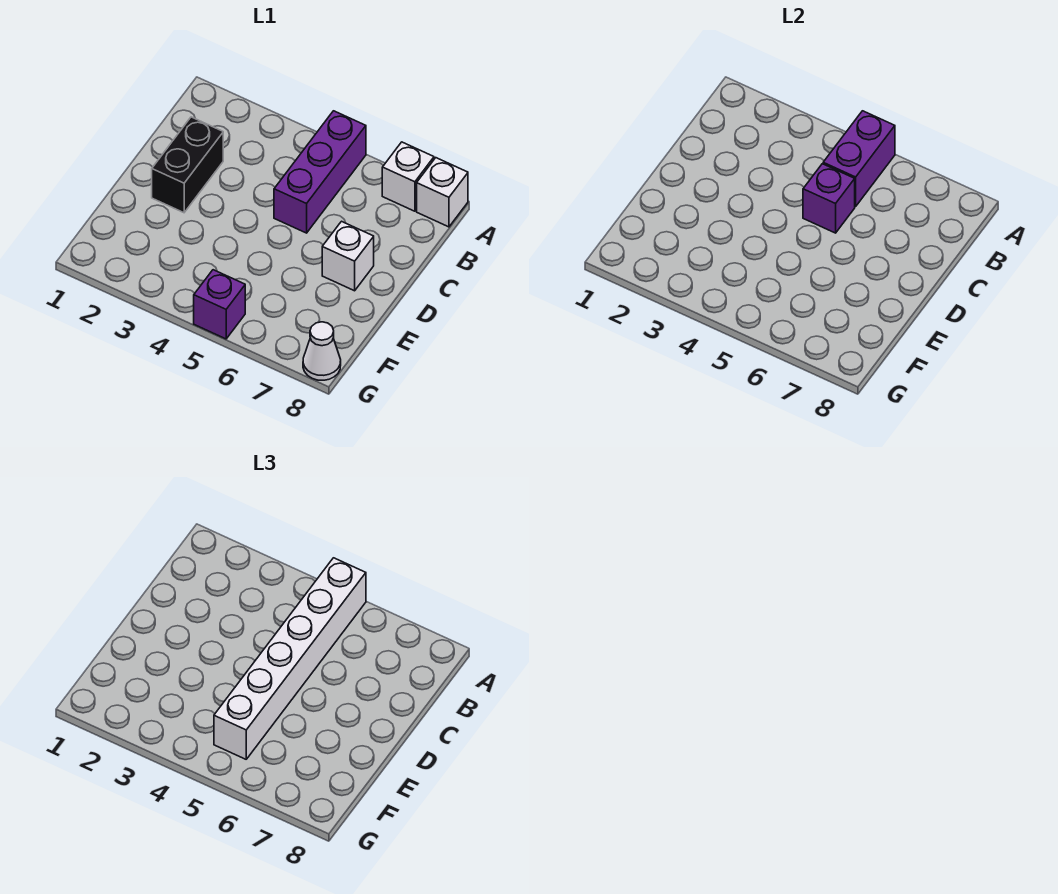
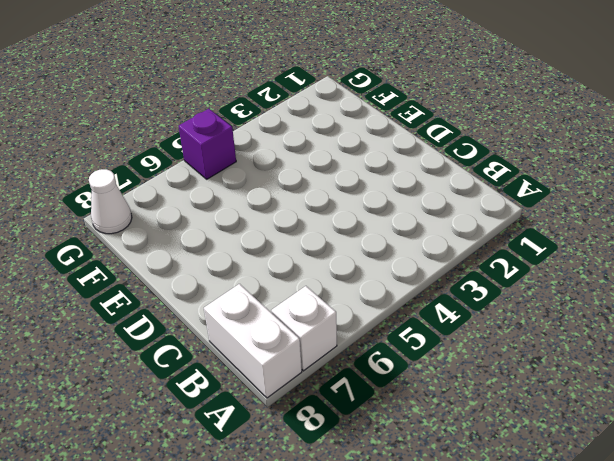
white brick A8:B8 level 1 -> white brick A8 level 1
none -> purple brick A5:C5 level 1
none -> black brick C2:D2 level 1

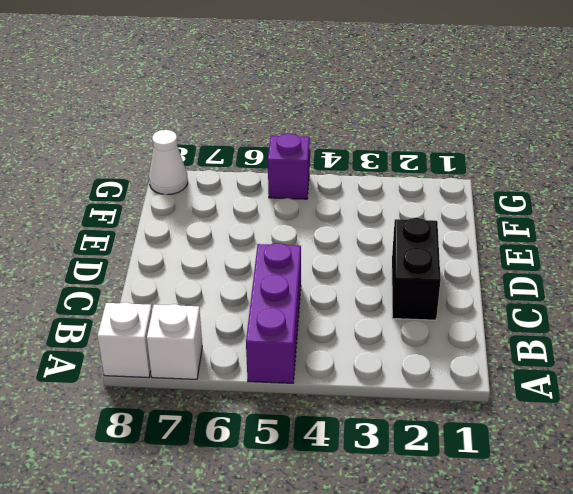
none -> white brick D7 level 1
none -> purple brick A5:B5 level 2

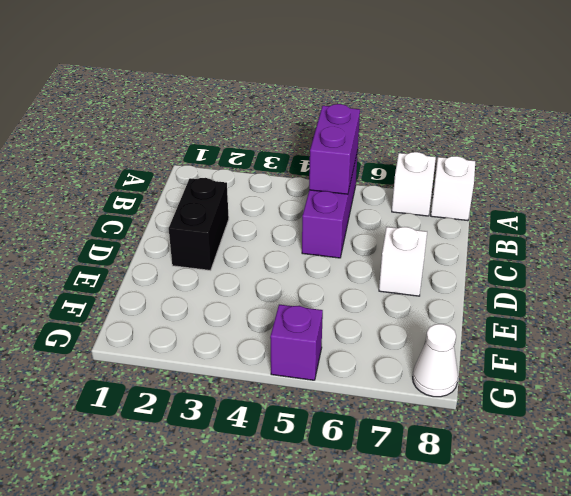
none -> purple brick C5 level 2
none -> white brick A5:F5 level 3

